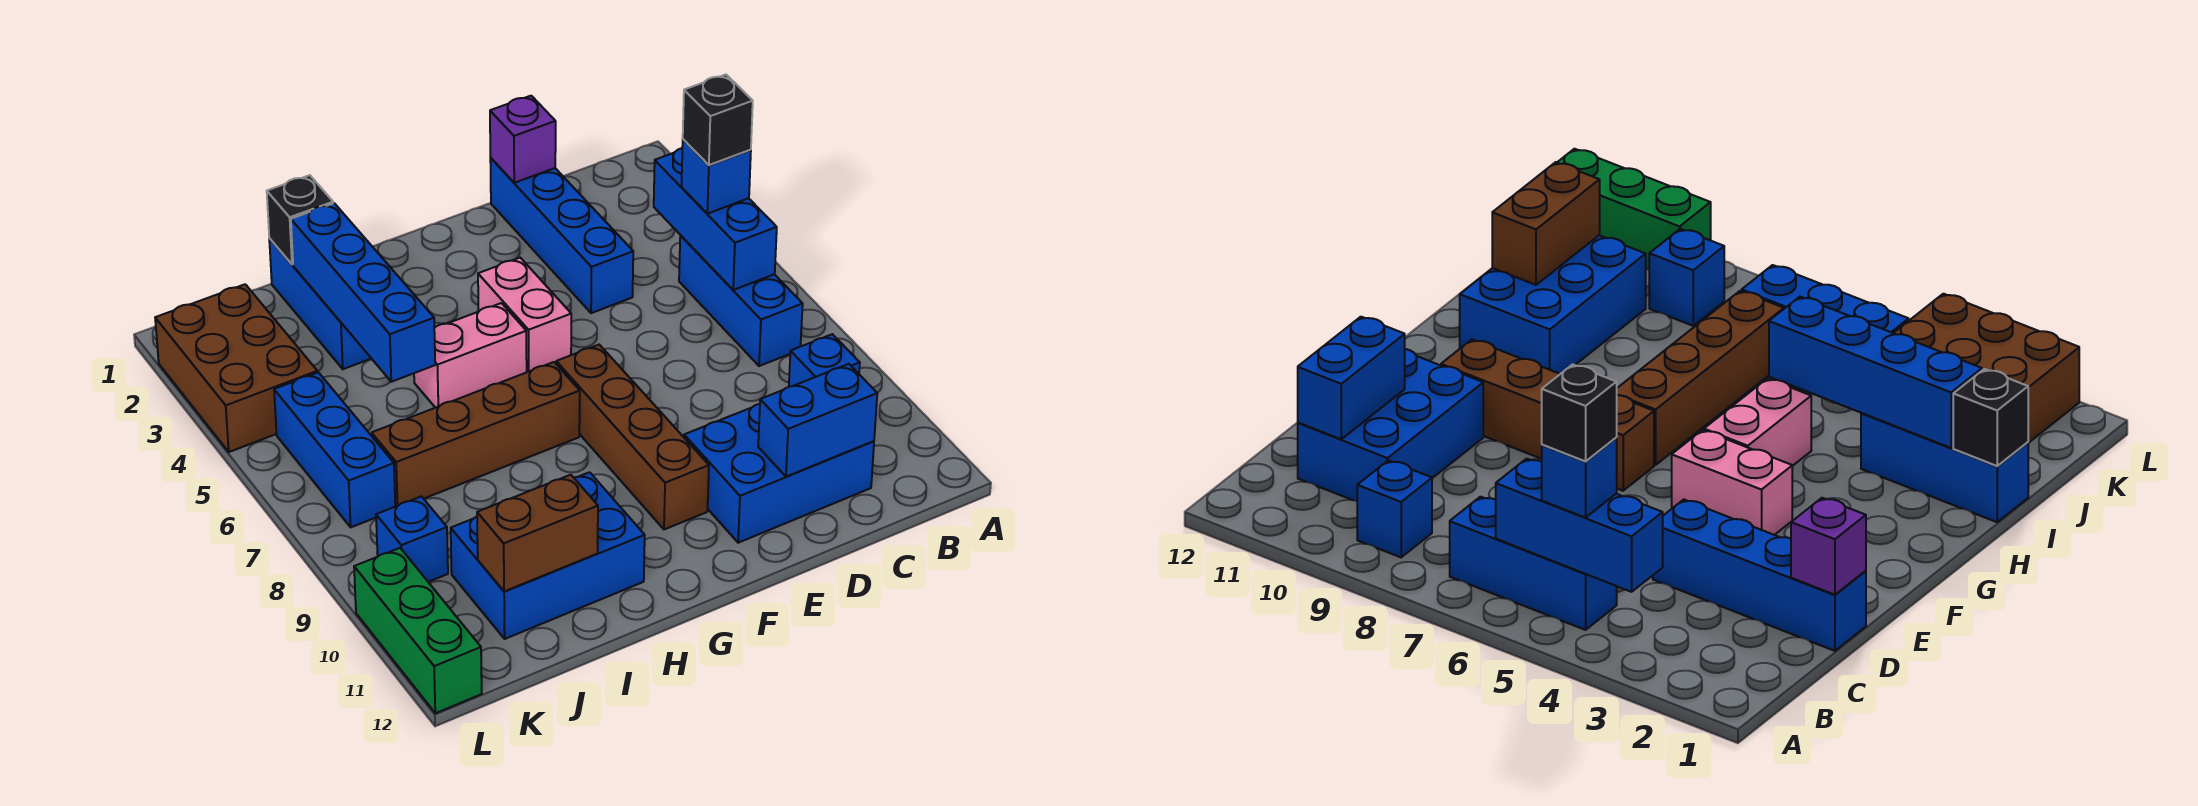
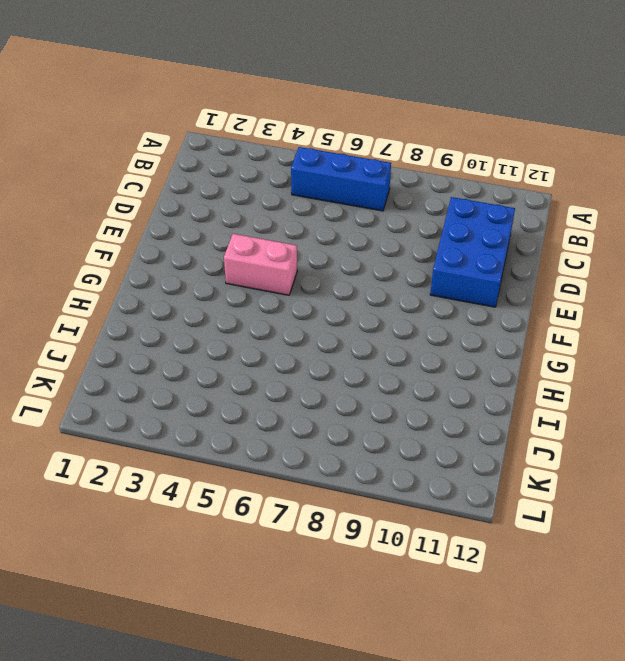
none -> blue brick B9 level 1
none -> blue brick D1:D4 level 1
none -> brown brick F7:F10 level 1

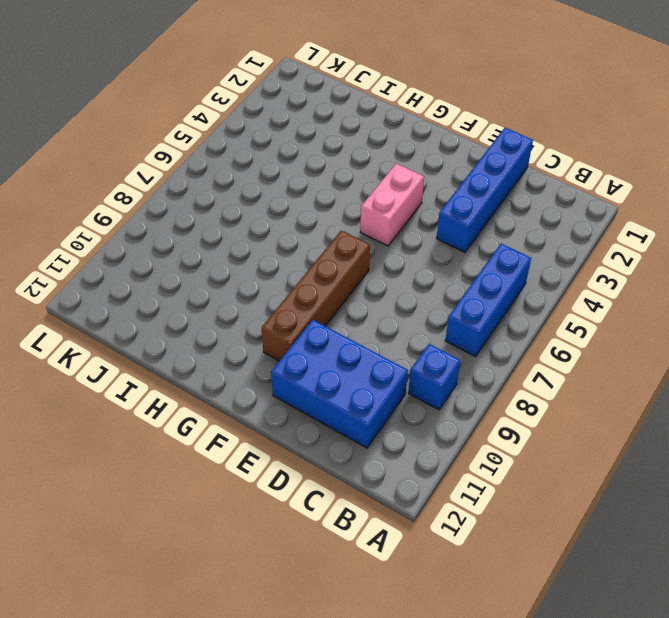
none -> pink brick G5:H5 level 1
none -> brown brick G7:J7 level 1
none -> blue brick H10:J11 level 1

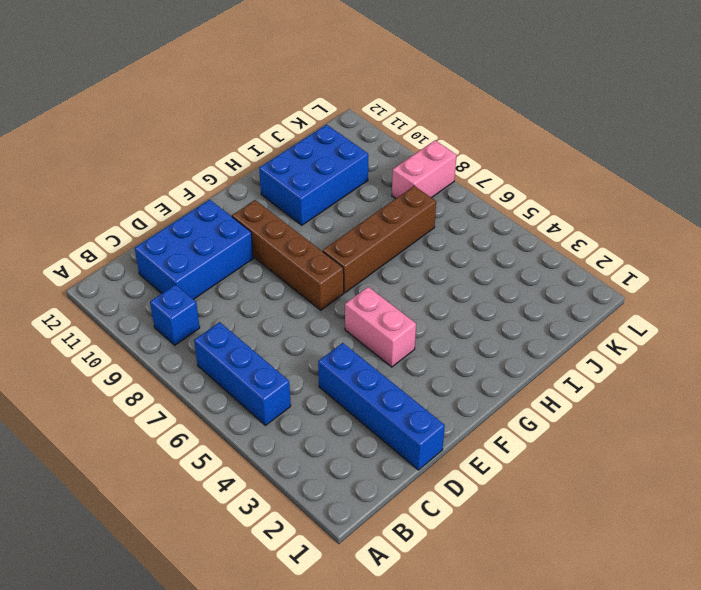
pink brick K8:L8 level 1 -> pink brick G5:H5 level 1
none -> blue brick I1:I3 level 1
none -> brown brick K2:L4 level 1
none -> blue brick K5:K7 level 1

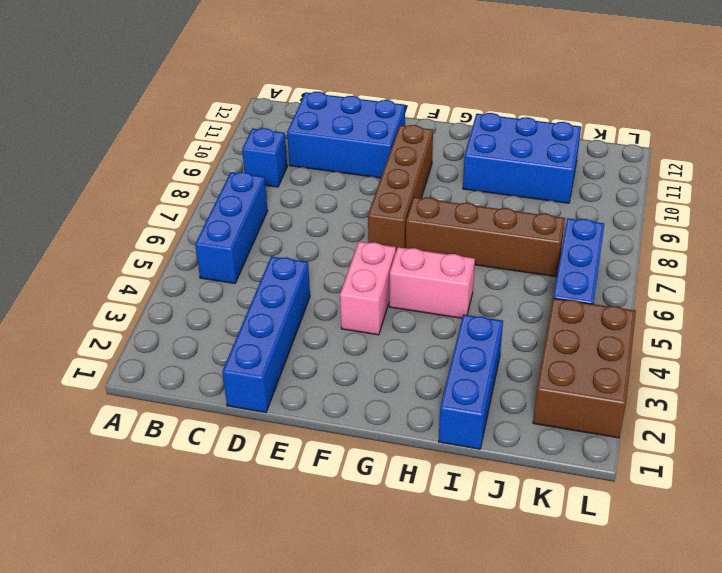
none -> blue brick K9 level 1
none -> green brick L10:L12 level 1
none -> blue brick B4:B6 level 2

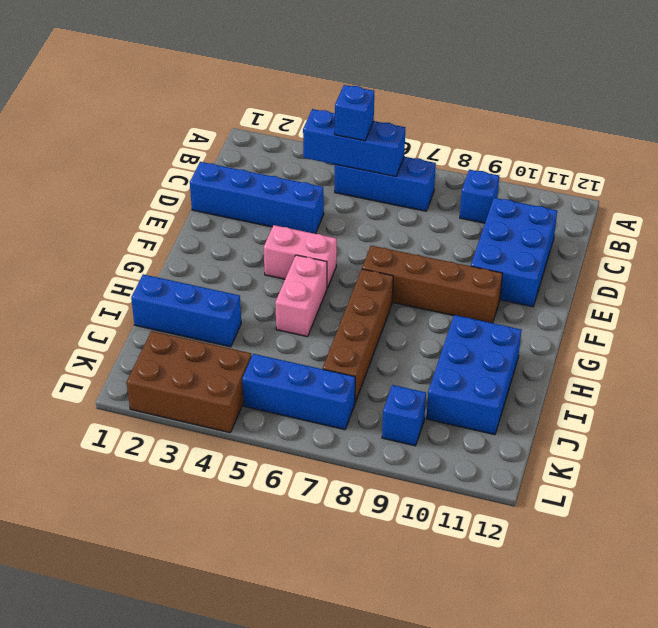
none -> green brick L10:L12 level 1
none -> blue brick C11:D11 level 2
none -> purple brick D1 level 2

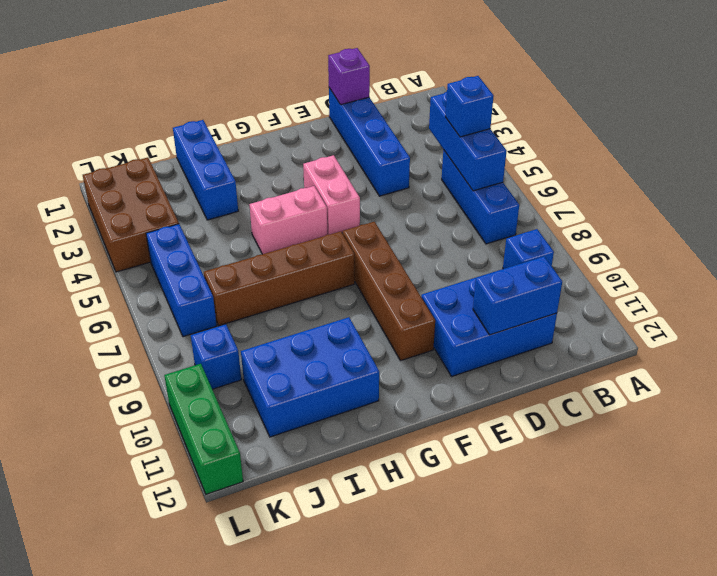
none -> black brick I1 level 2
none -> blue brick I2:I5 level 2
none -> brown brick I11:J11 level 2

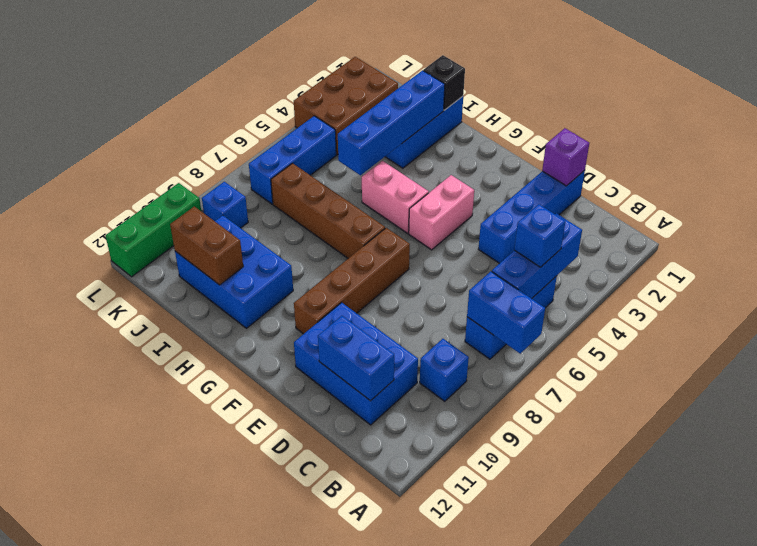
blue brick A7:B7 level 2 -> none
none -> black brick B5 level 4

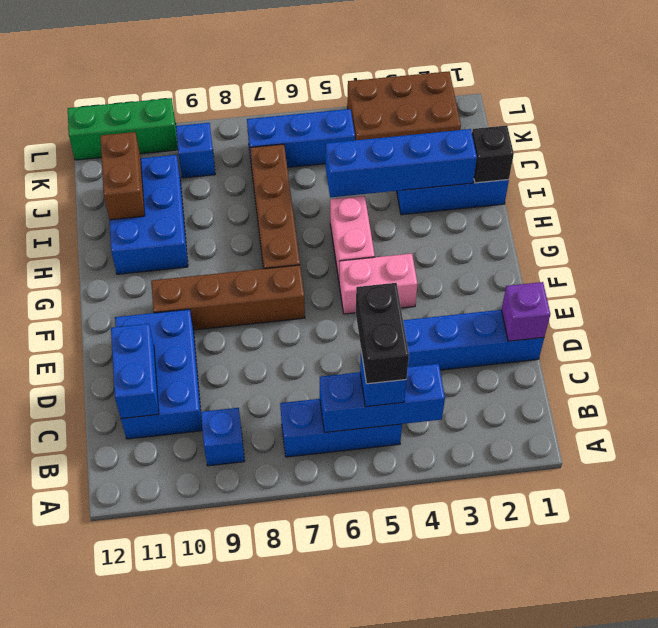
black brick B5:C5 level 4 -> black brick B5 level 4

